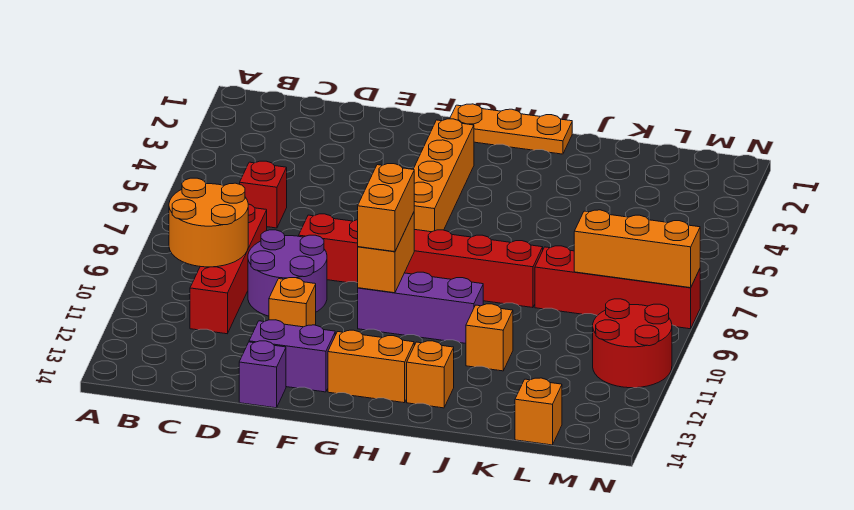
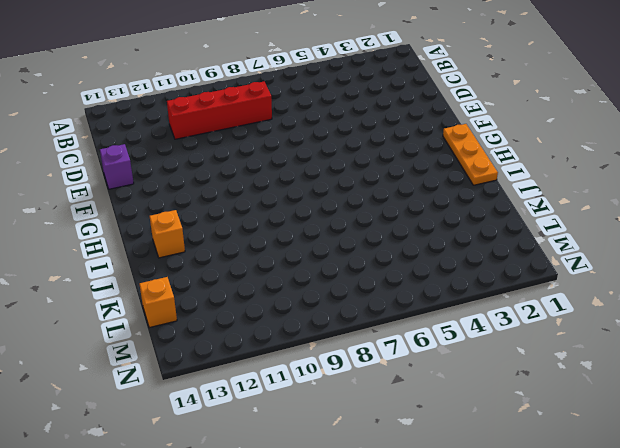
none -> red brick C6 level 1
none -> purple round brick D9:E10 level 1
none -> red brick E8:J8 level 1

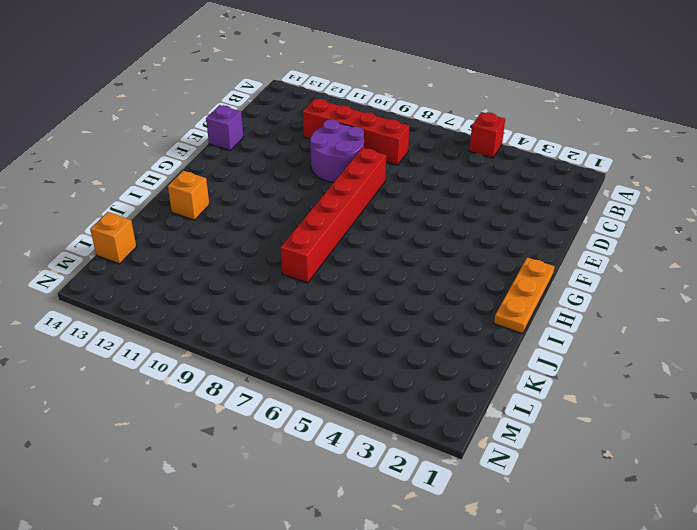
red brick A5 level 1 -> red brick C6 level 1
none -> orange brick E11 level 1
none -> purple brick E13:F13 level 1
none -> orange brick G3:G6 level 1

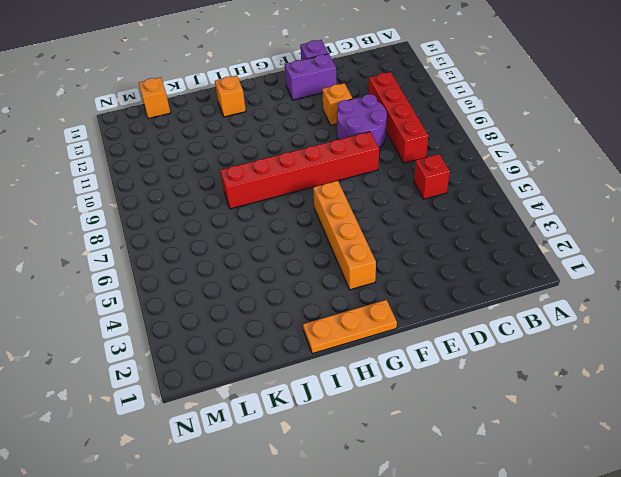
none -> purple brick G10:I10 level 1
none -> orange brick G13:H13 level 1
none -> orange brick J11 level 1

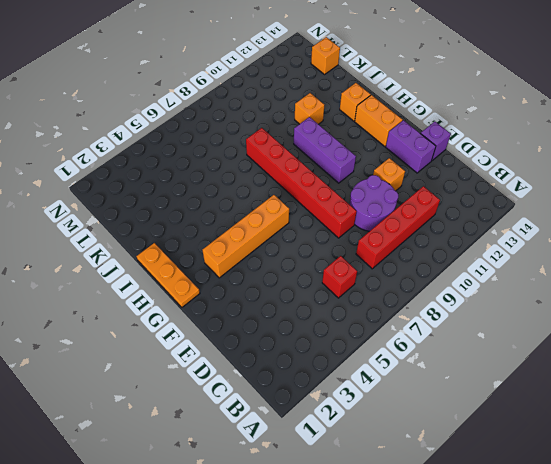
none -> red brick K8:N8 level 1
none -> red round brick M10:N11 level 1
none -> orange round brick B9:C10 level 2

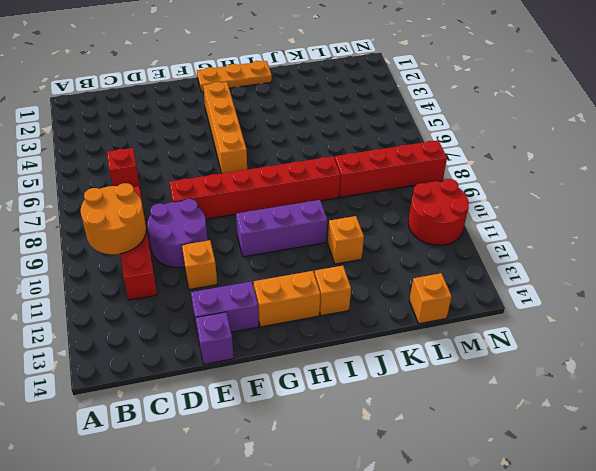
none -> orange brick G9:G10 level 2
none -> orange brick L8:N8 level 2
none -> orange brick G9:G10 level 3

